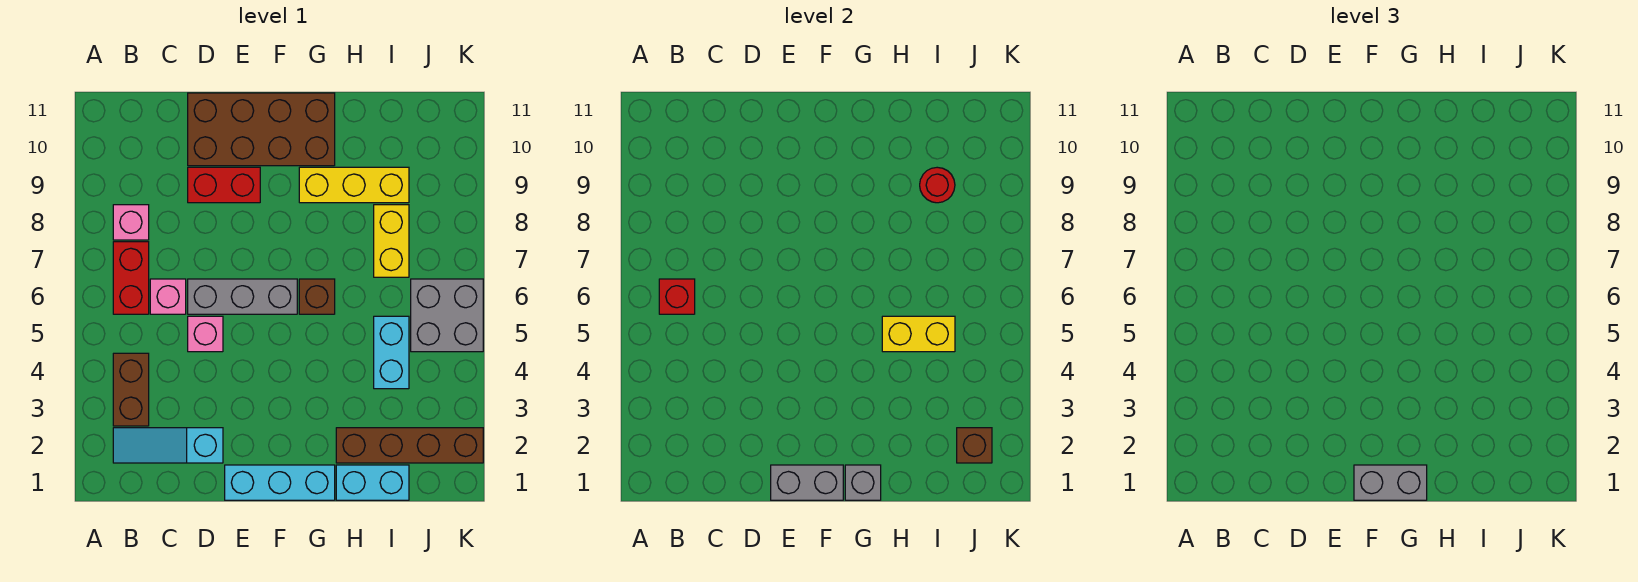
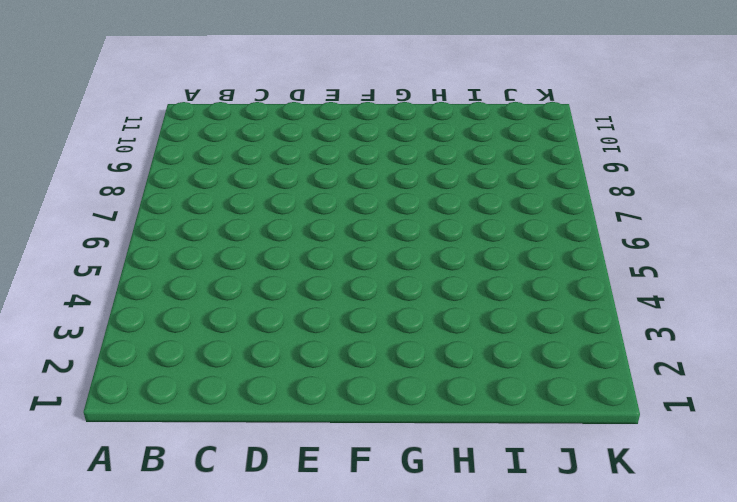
none -> cyan slope B2:D2 level 1 top D
none -> brown brick B3:B4 level 1
none -> red brick B6:B7 level 1

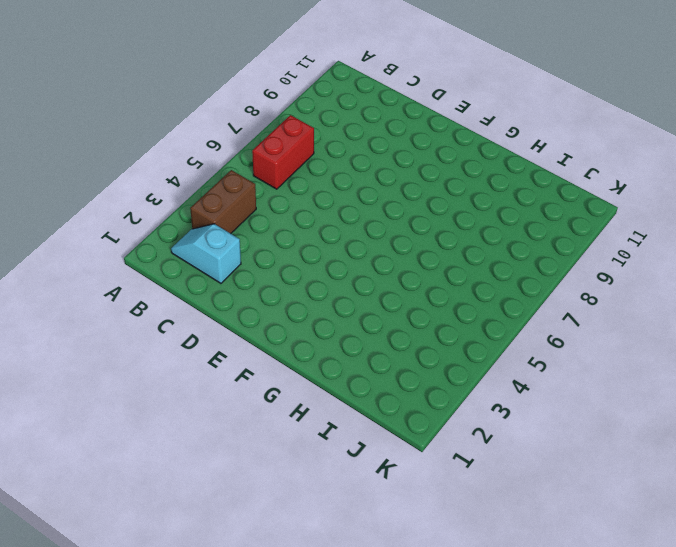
cyan slope B2:C2 level 1 top C -> cyan slope B2:D2 level 1 top D
none -> pink brick B8 level 1
none -> pink brick C6 level 1
none -> pink brick D5 level 1

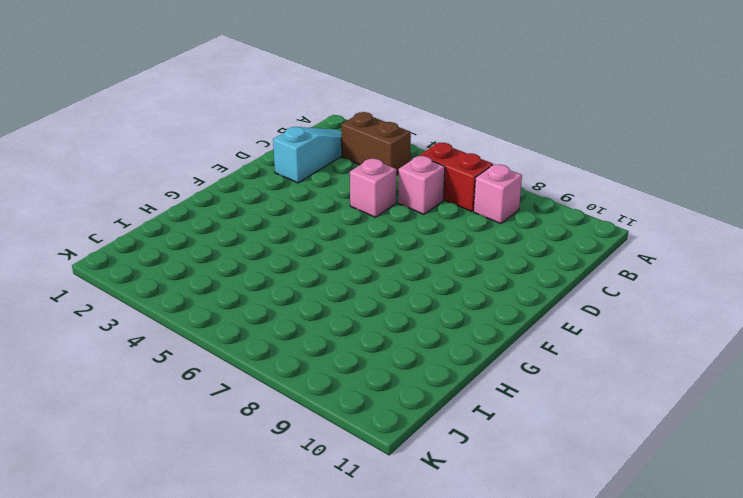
none -> grey brick D6:F6 level 1
none -> red brick D9:E9 level 1
none -> brown brick D10:G11 level 1

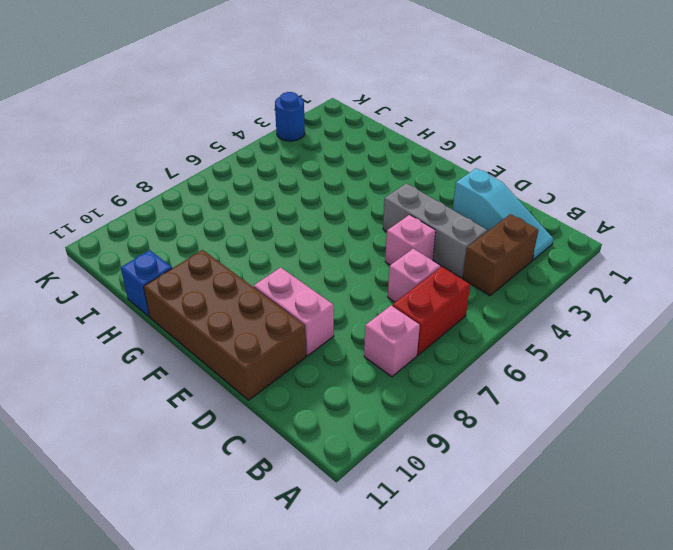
grey brick C4:E4 level 1 -> grey brick D6:F6 level 1
pink brick D9:E9 level 1 -> red brick D9:E9 level 1
blue brick H11 level 1 -> none
blue round brick K3 level 1 -> none
none -> cyan brick E1:G1 level 1
none -> brown brick G6 level 1
none -> yellow brick G9:I9 level 1

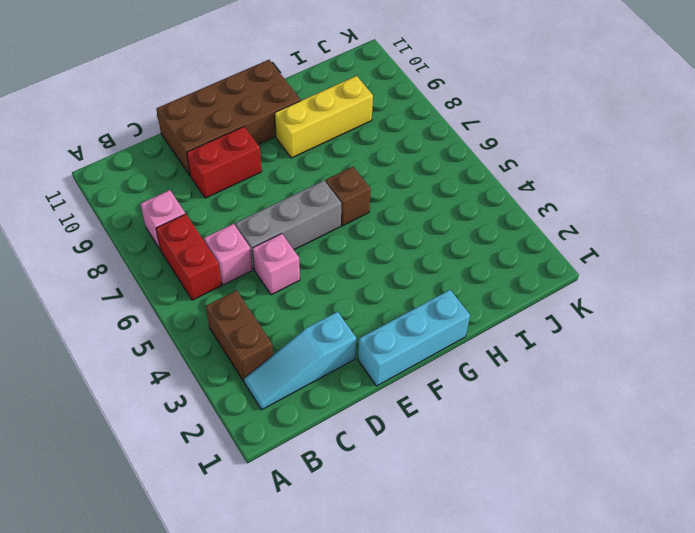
none -> cyan brick H1:I1 level 1
none -> brown brick H2:K2 level 1
none -> cyan brick I4:I5 level 1

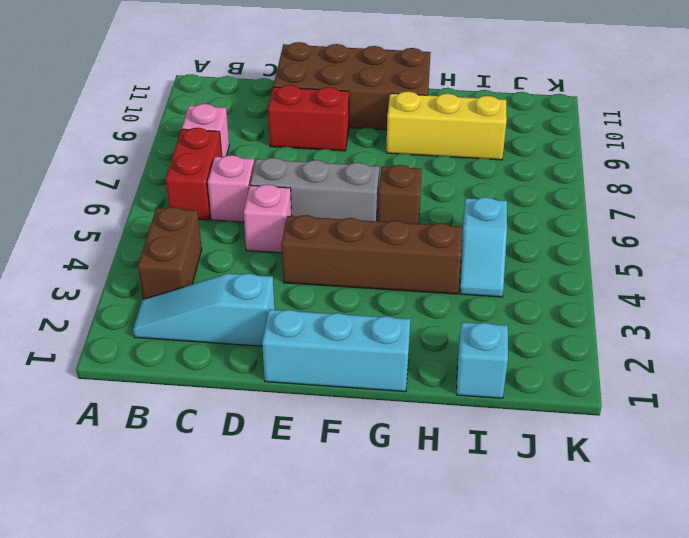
brown brick E4:H4 level 1 -> brown brick H2:K2 level 1
cyan brick I1 level 1 -> cyan brick H1:I1 level 1
cyan slope I4:I5 level 1 top 5 -> cyan brick I4:I5 level 1
none -> yellow brick I7:I8 level 1
none -> grey brick J5:K6 level 1
none -> red brick B6 level 2

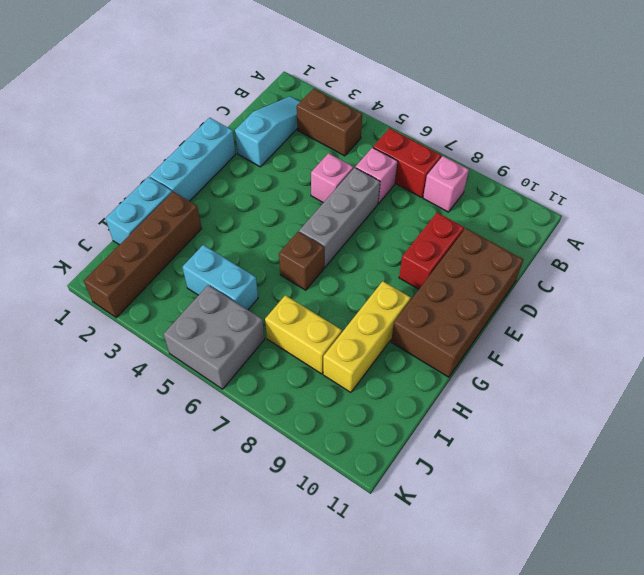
none -> red brick B6 level 2
none -> grey brick E1:F1 level 2
none -> grey brick G1 level 2

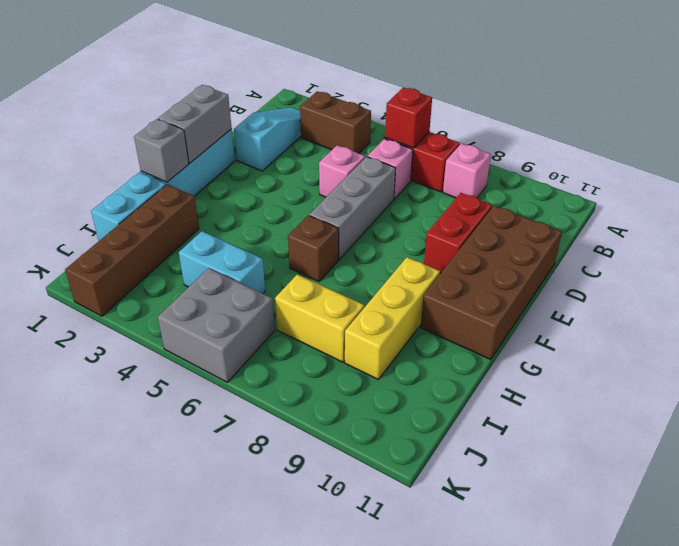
none -> yellow brick H5:I5 level 2
none -> red round brick I9 level 2
none -> brown brick J2 level 2

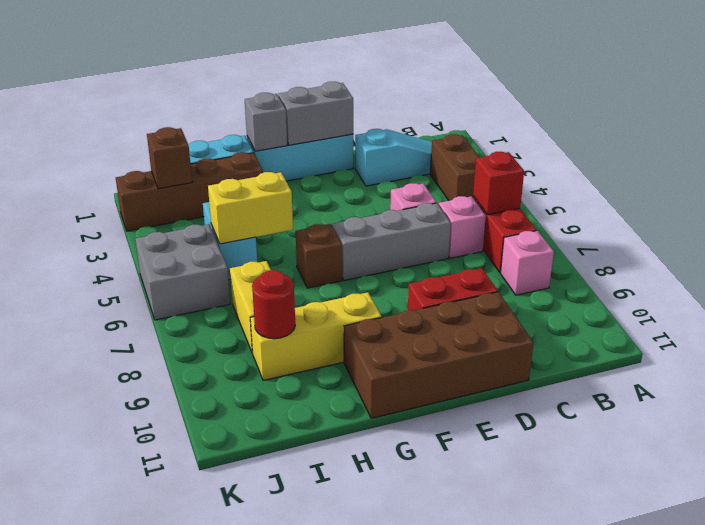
none -> grey brick F1:G1 level 3

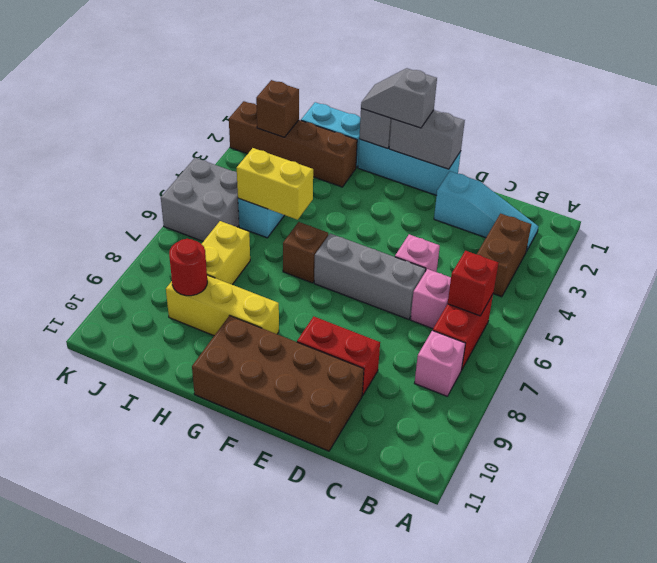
grey slope F1:G1 level 3 top F -> grey brick F1:G1 level 3

